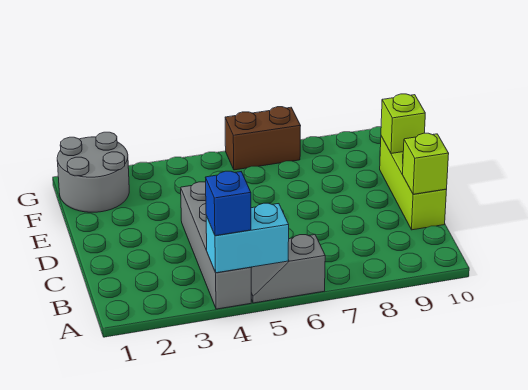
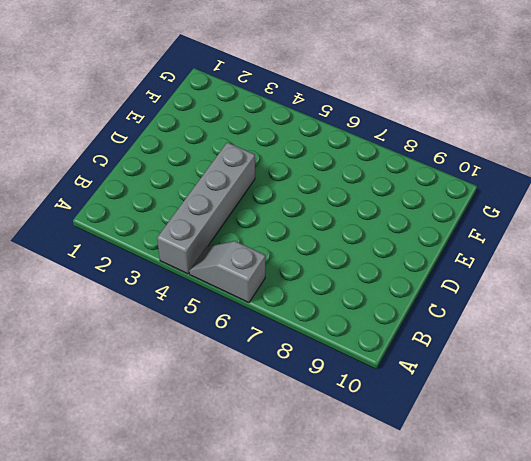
none -> lime brick C10:E10 level 1
none -> grey round brick F1:G2 level 1

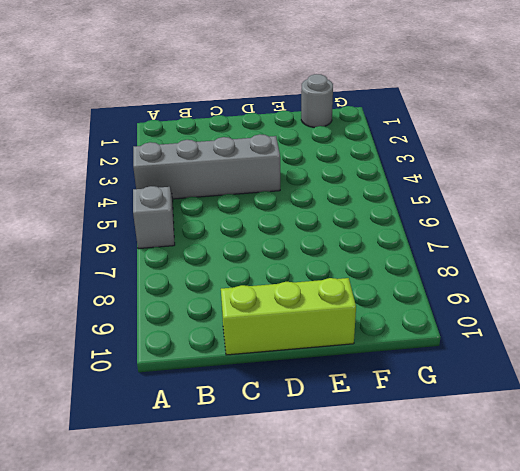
grey round brick F1 level 1 -> grey round brick F1:G2 level 1
none -> brown brick G6:G7 level 1
none -> cyan brick A4:A5 level 2

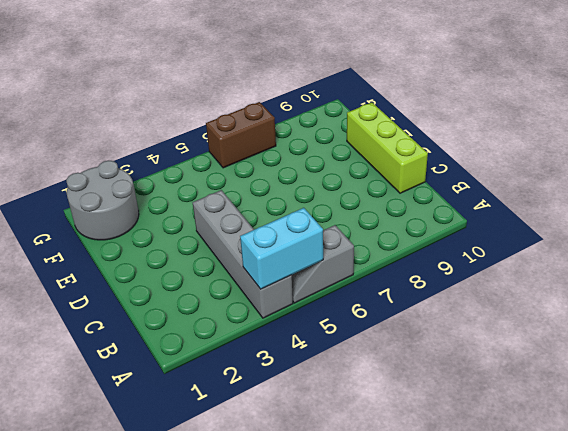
none -> lime brick C10 level 2
none -> lime brick E10 level 2

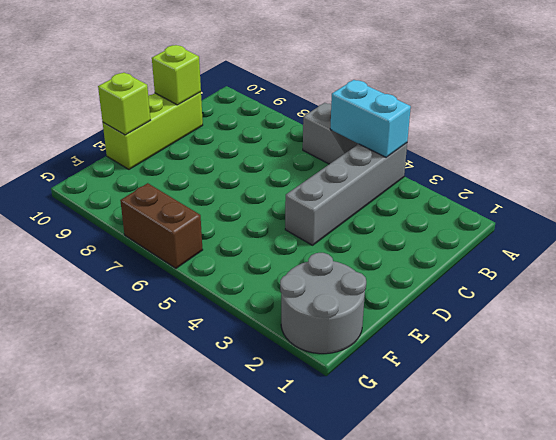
none -> blue brick A4 level 3

